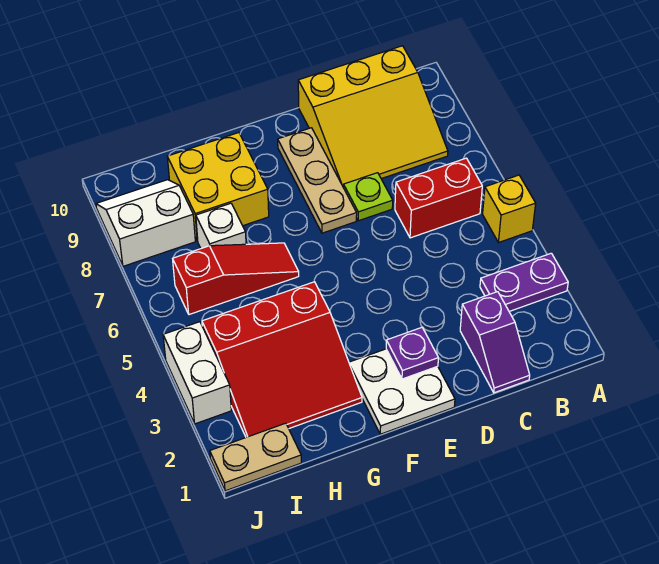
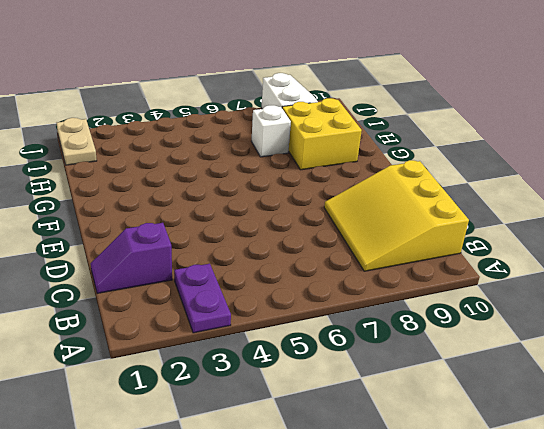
none -> yellow brick A5 level 1
none -> red brick B6:C6 level 1
none -> lime plate D7 level 1

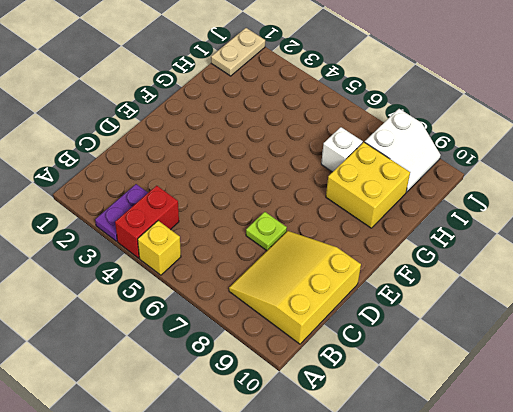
red brick A4:B4 level 1 -> red brick B6:C6 level 1
none -> purple slope C1:C2 level 1 top 2
none -> white plate E1:F2 level 1
none -> tan plate E7:E9 level 1

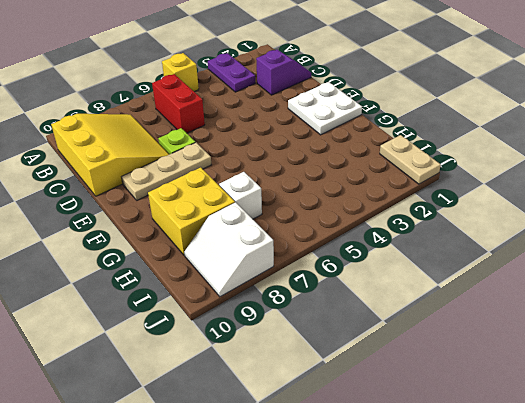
none -> red slope G2:I4 level 1 top 4
none -> red slope G6:I6 level 1 top I
none -> white brick J3:J4 level 1

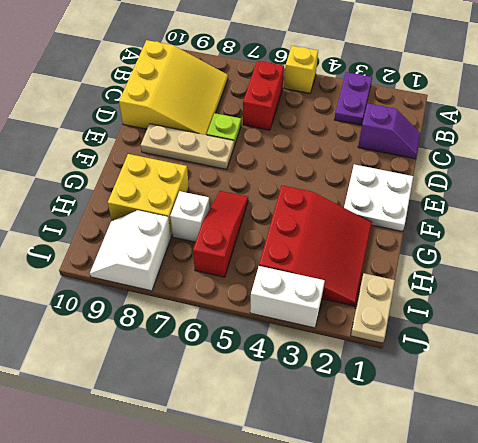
none -> purple plate E2 level 2

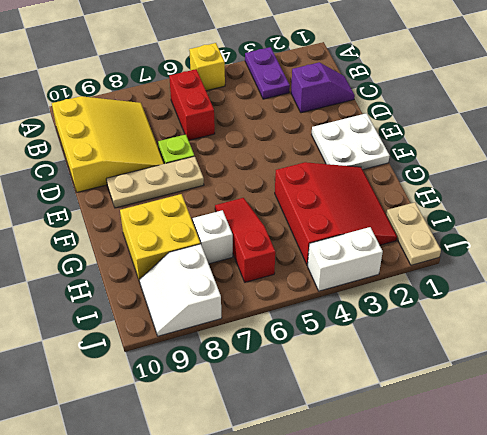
none -> purple plate E2 level 2

